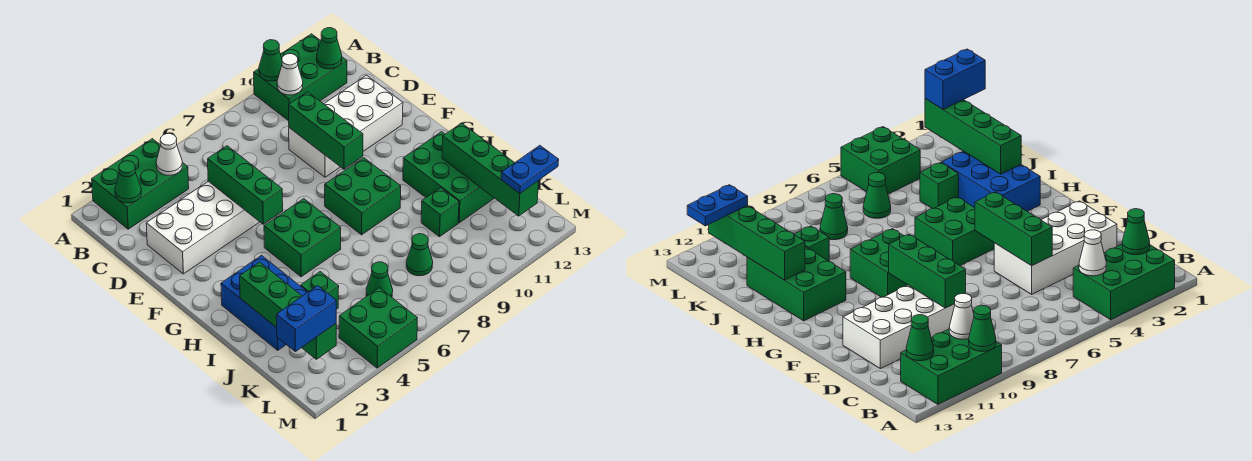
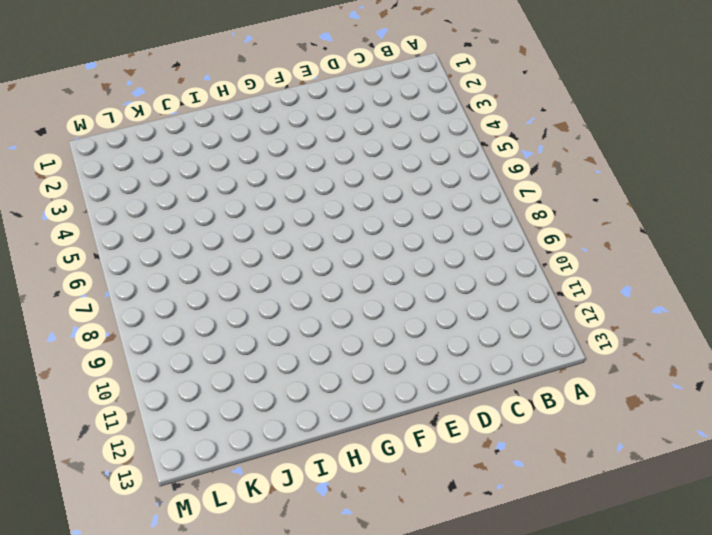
none -> green brick A2:B4 level 1
none -> green brick A10:B12 level 1
none -> white brick D2:E5 level 1

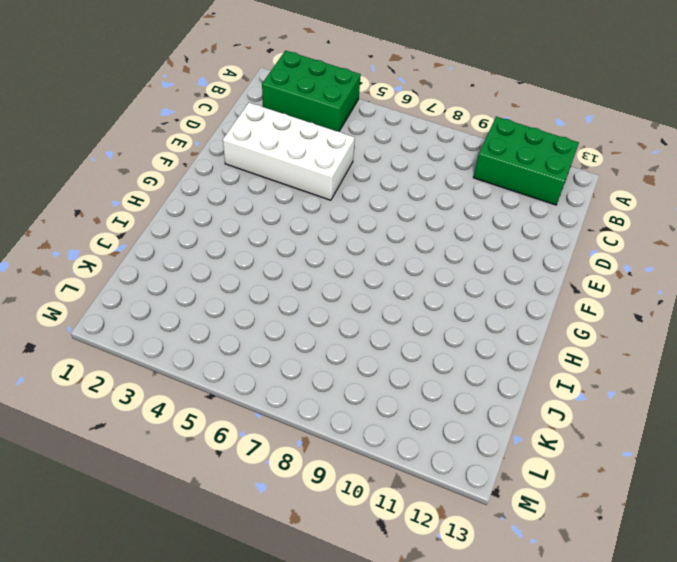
none -> white brick D9:E12 level 1
none -> green brick G5:H6 level 1
none -> green brick G8:H9 level 1

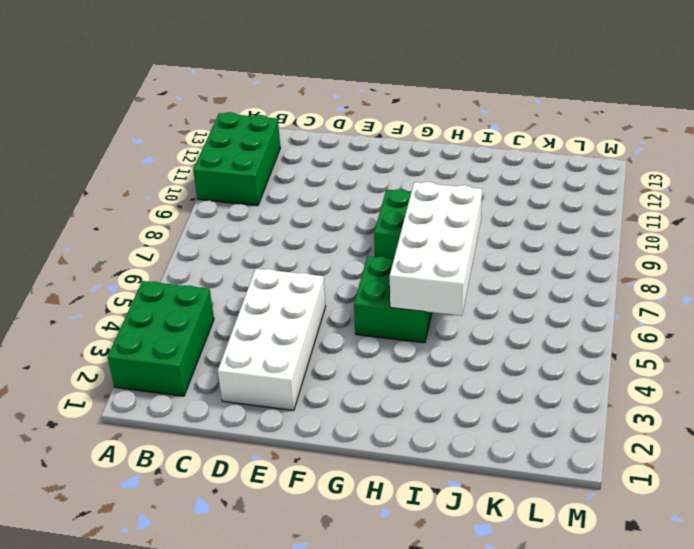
white brick H5:I8 level 2 -> white brick D9:E12 level 1
none -> blue brick H2:J3 level 1
none -> green brick H11:J12 level 1
none -> green brick J4 level 1

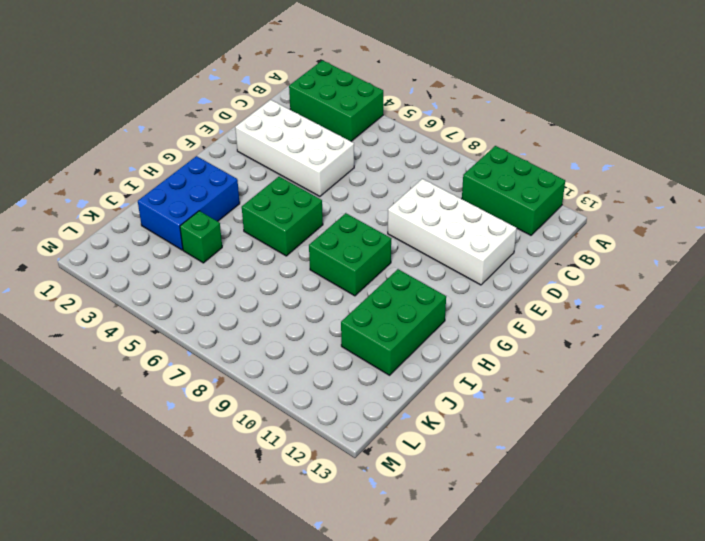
none -> green brick J10 level 1
none -> green cone K6 level 1
none -> green cone K8 level 1

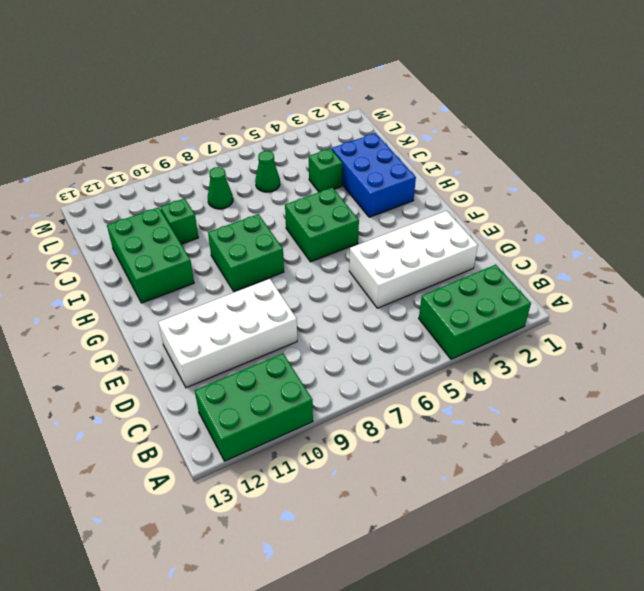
none -> green brick L4:M5 level 1
none -> green cone A10 level 2
none -> green cone B2 level 2

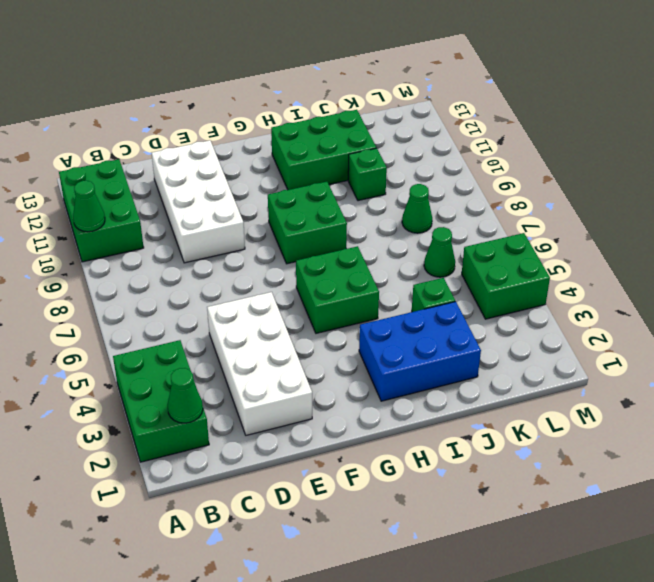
none -> white cone B4 level 2
none -> white cone B10 level 2
none -> green cone B12 level 2

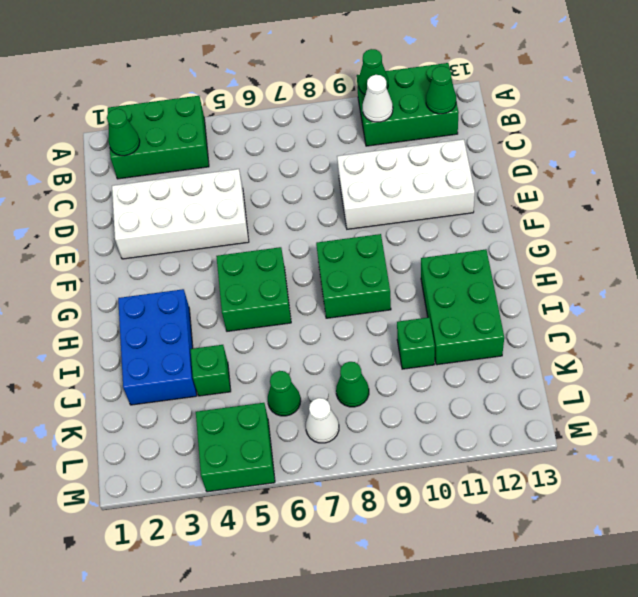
white cone L7 level 1 -> white cone B4 level 2
none -> green brick D5:F5 level 2
none -> green brick D9:F9 level 2
none -> green brick I2:L2 level 2

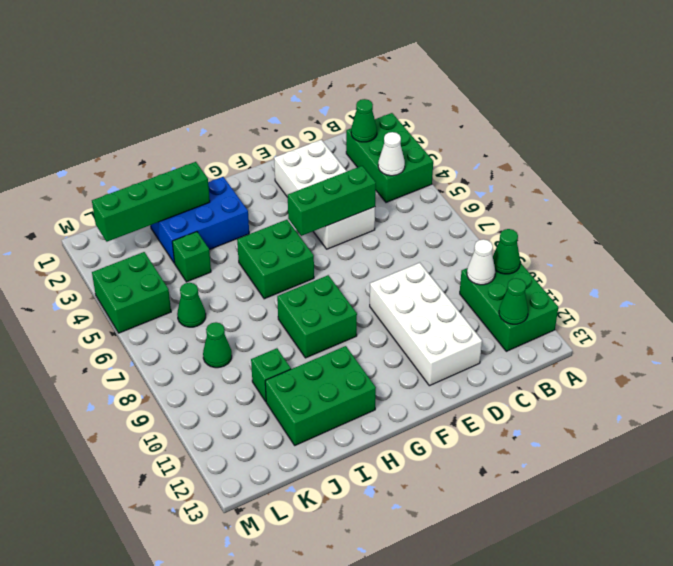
none -> green brick D9:F9 level 2
none -> green brick I12:L12 level 2
none -> blue brick L1:L2 level 3

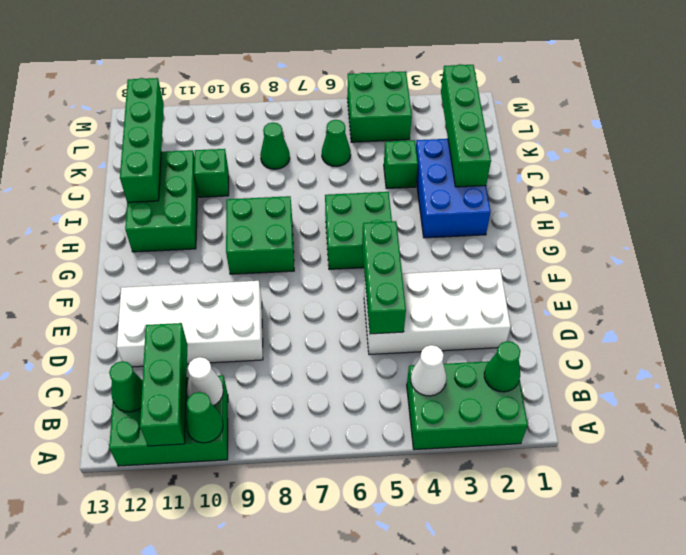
green brick A11:C11 level 2 -> green brick D9:F9 level 2
none -> blue brick L1:L2 level 3
none -> blue plate L12:L13 level 3

